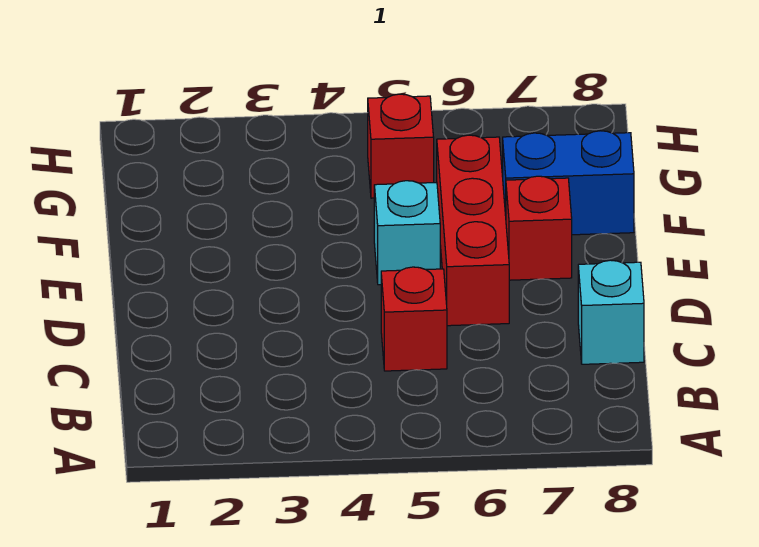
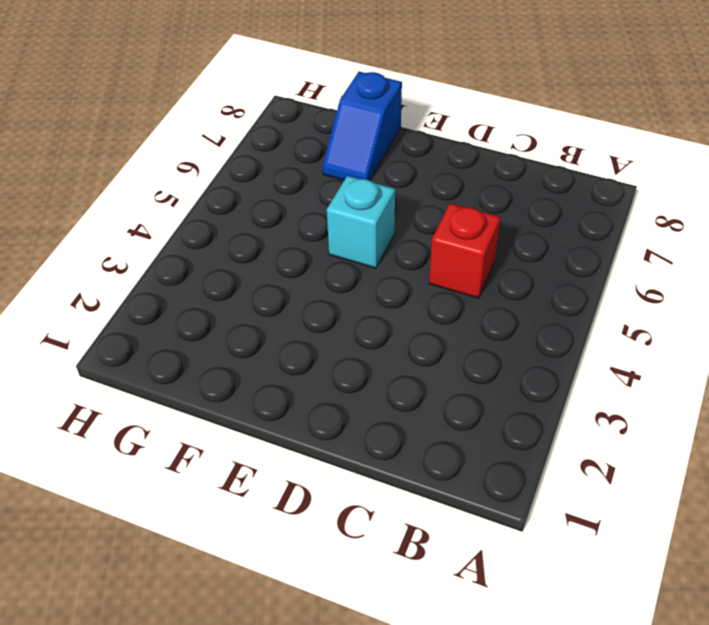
blue slope F7:F8 level 1 top 8 -> blue brick F7:F8 level 1
none -> cyan brick C8 level 1
none -> red brick D6:F6 level 1

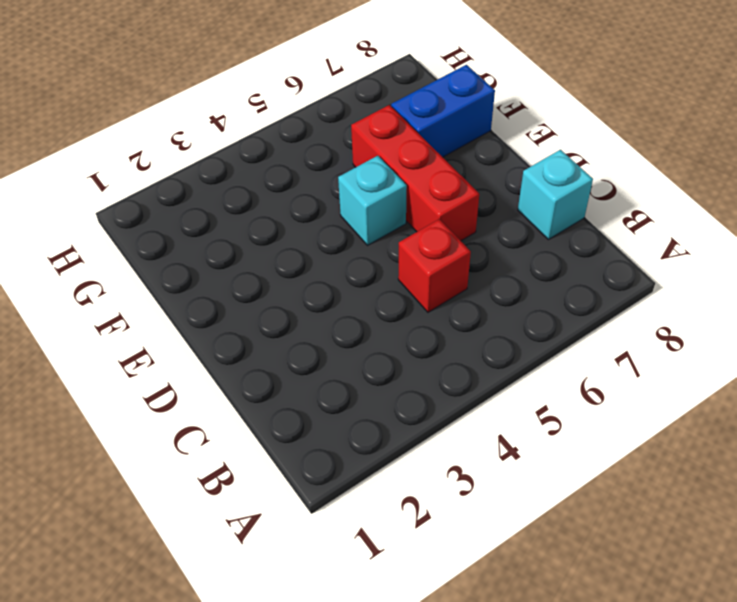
none -> red brick E7 level 1
none -> red brick G5 level 1

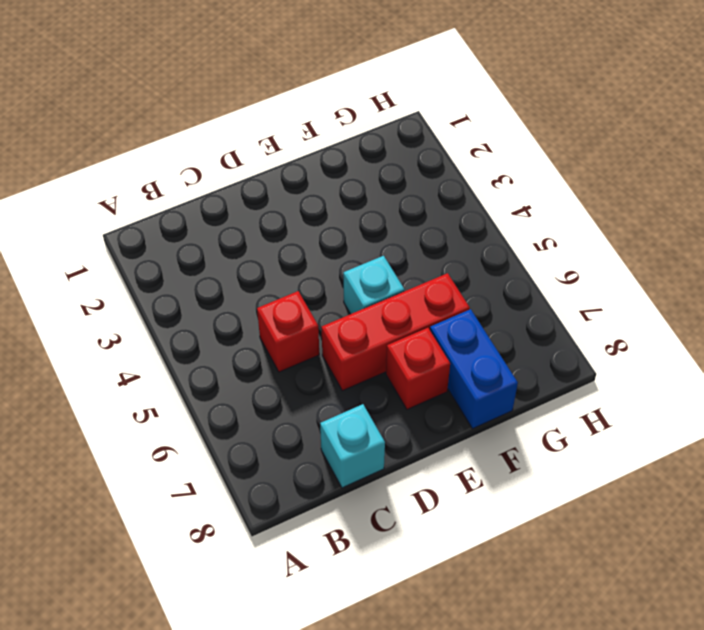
none -> red brick G5 level 1

